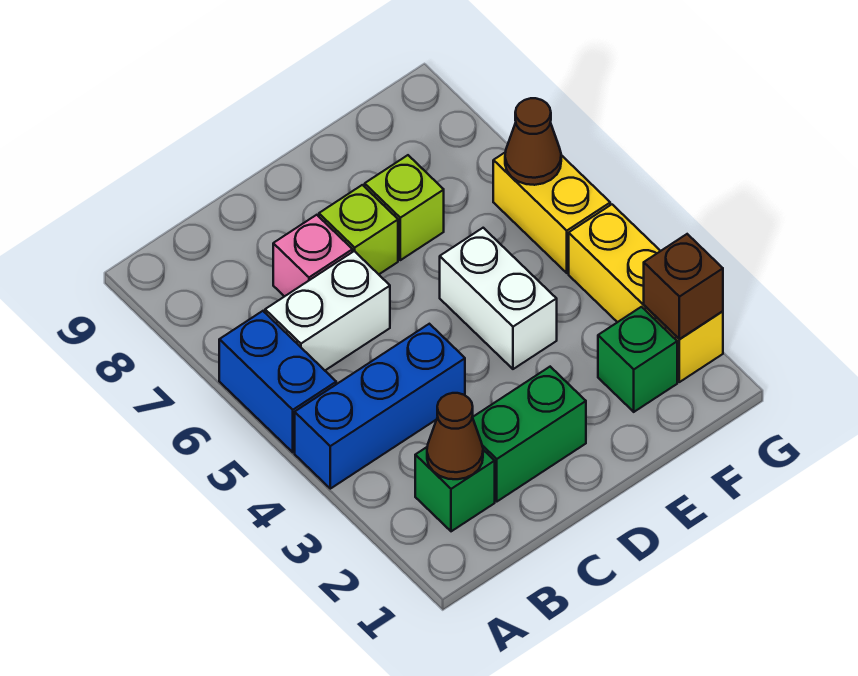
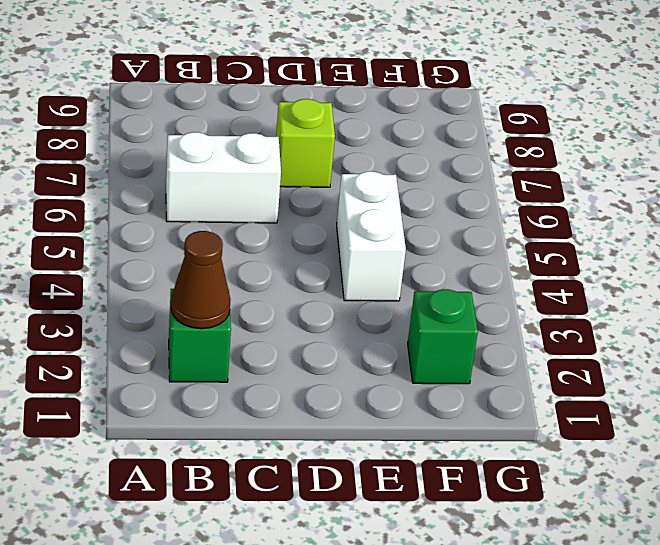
none -> blue brick A4:C4 level 1
none -> blue brick A5:A6 level 1
none -> green brick C2:D2 level 1

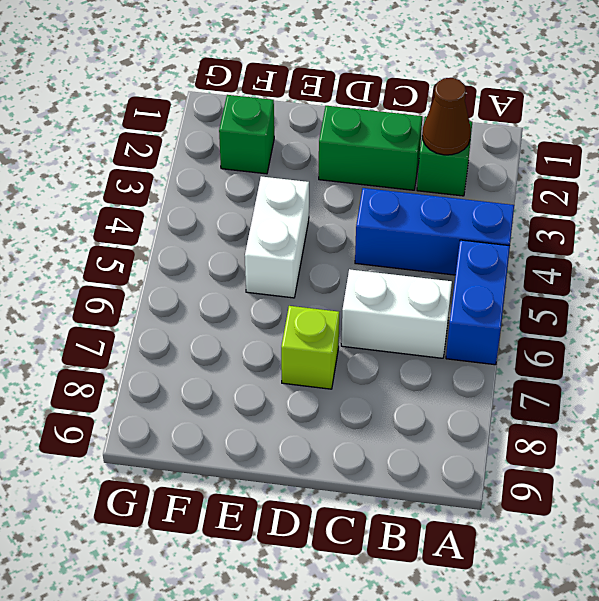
none -> pink brick C7 level 1
none -> lime brick E7 level 1
none -> yellow brick G2:G4 level 1

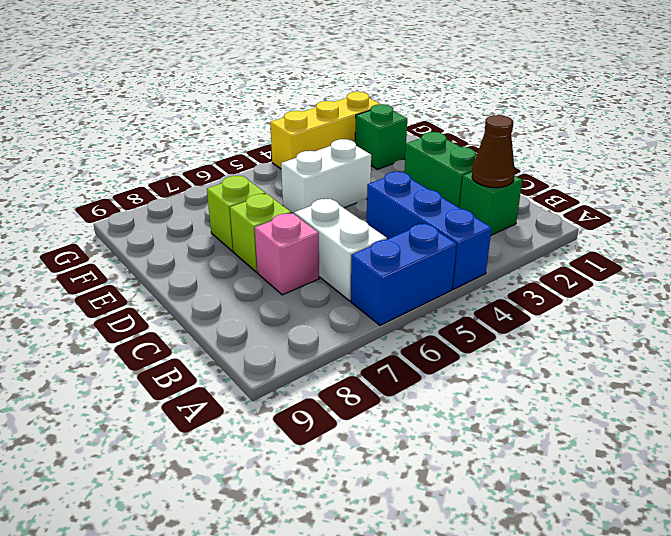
none -> yellow brick G5:G6 level 1
none -> brown brick G2 level 2
none -> brown cone G6 level 2

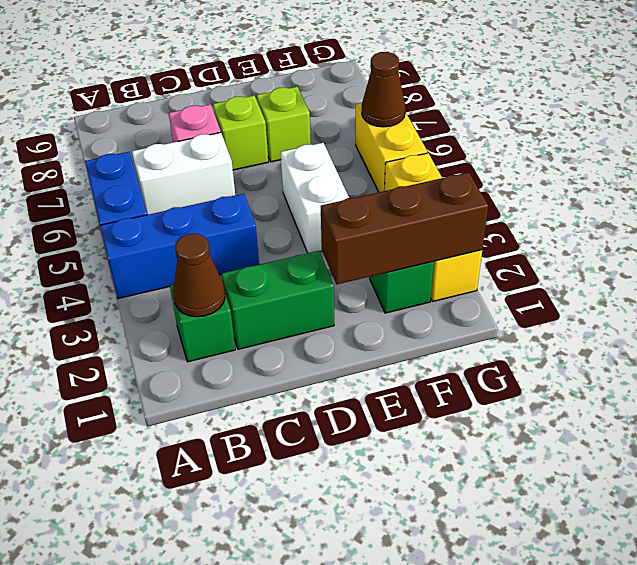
brown brick E2:G2 level 2 -> brown brick G2 level 2

